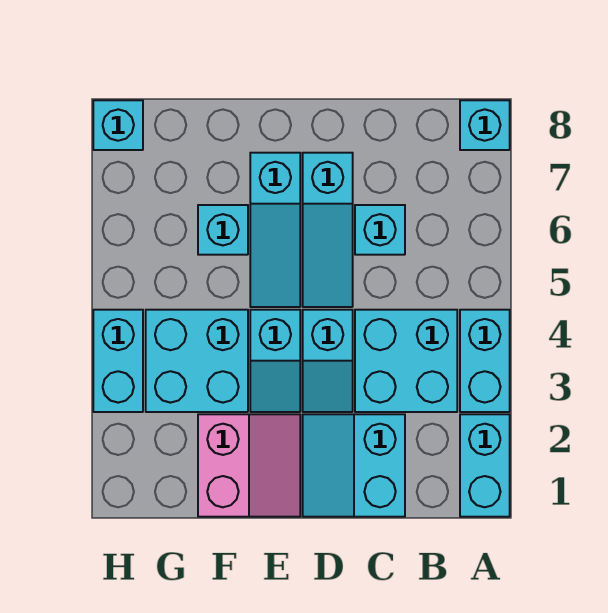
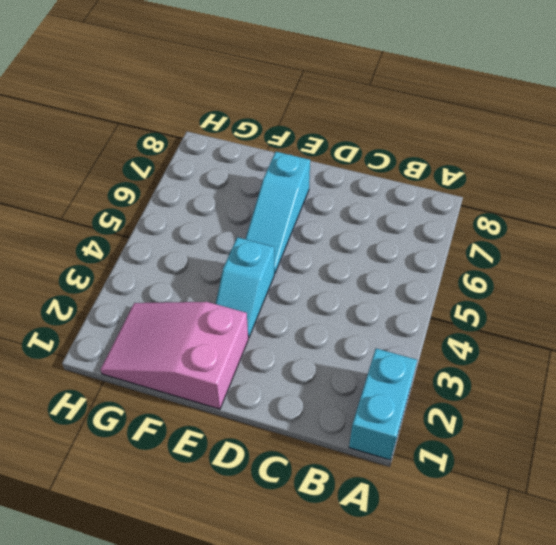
pink slope E1:G2 level 1 top E -> pink slope E1:F2 level 1 top F
none -> cyan brick A3:A4 level 1
none -> cyan brick A8 level 1
none -> cyan brick B3:C4 level 1

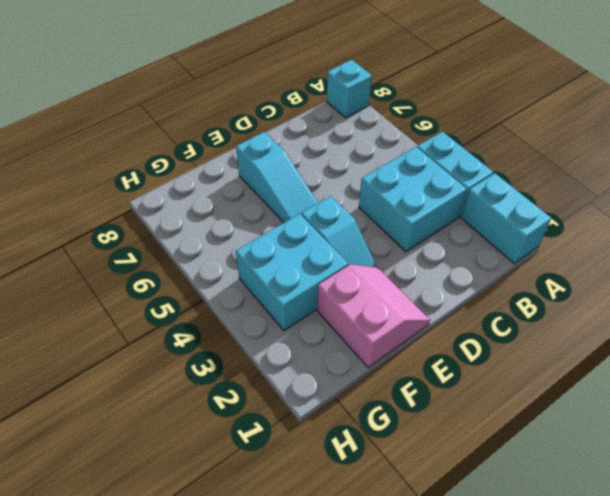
none -> cyan slope C1:D2 level 1 top C
none -> cyan brick C6 level 1
none -> cyan slope D3:D4 level 1 top 4

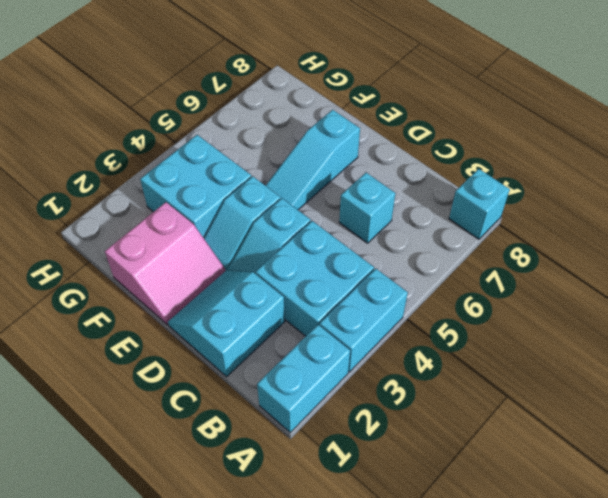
none -> cyan slope D5:D7 level 1 top 7
none -> cyan brick F6 level 1
none -> cyan brick H3:H4 level 1

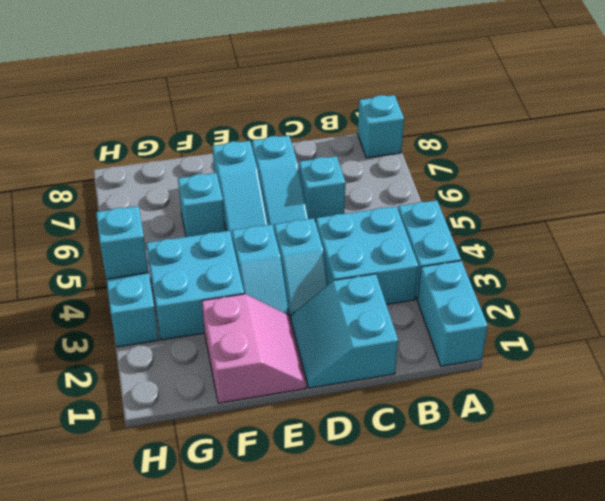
cyan brick H4 level 2 -> cyan brick H8 level 1

